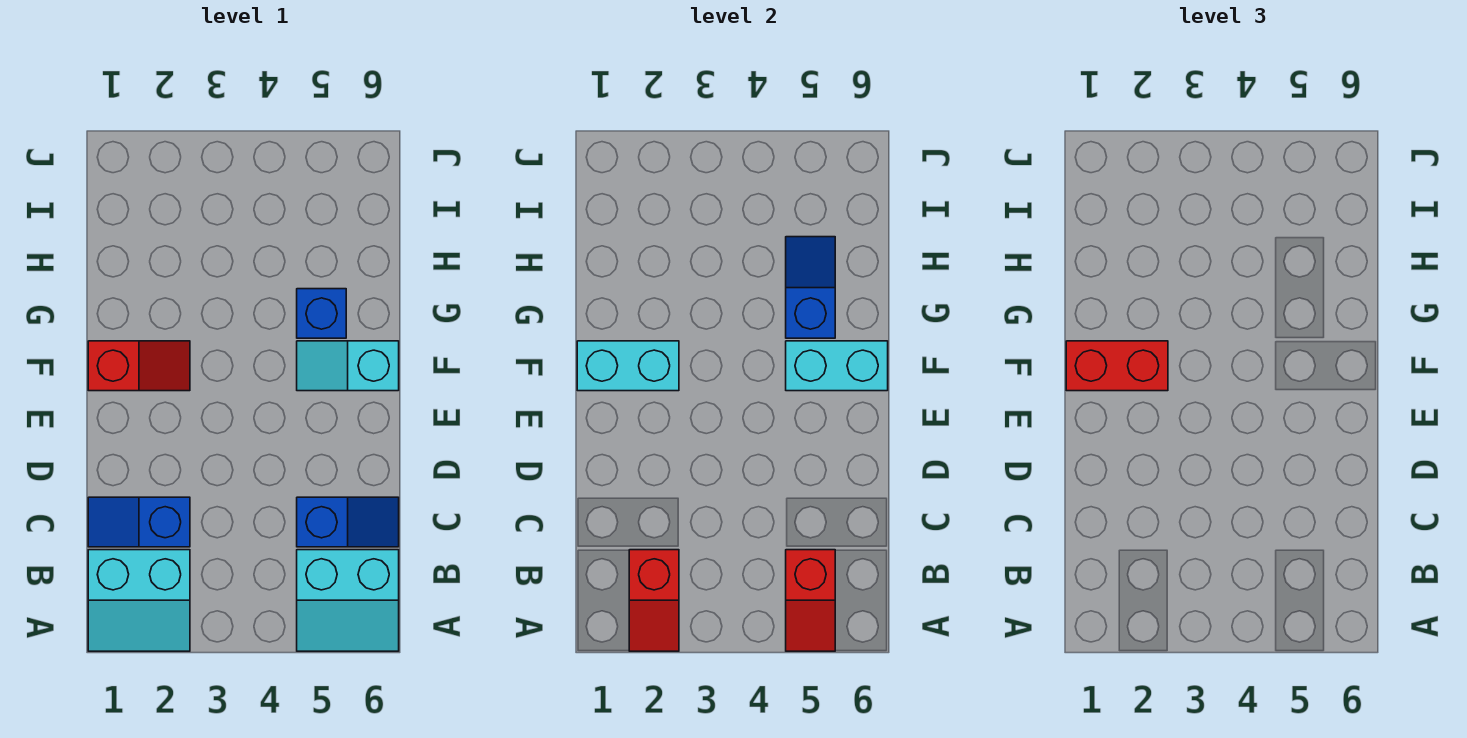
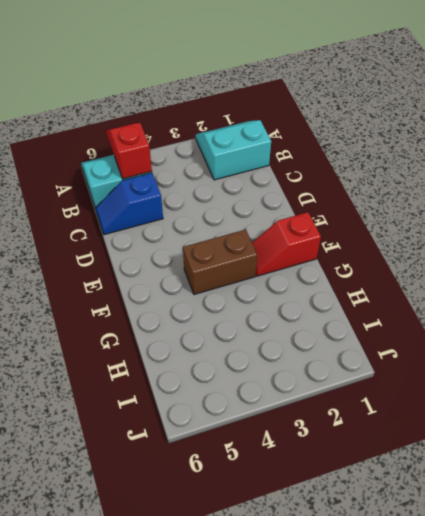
brown brick F3:F4 level 1 -> none
none -> blue slope C1:C2 level 1 top 2
none -> cyan slope F5:F6 level 1 top 6
none -> blue brick G5 level 1

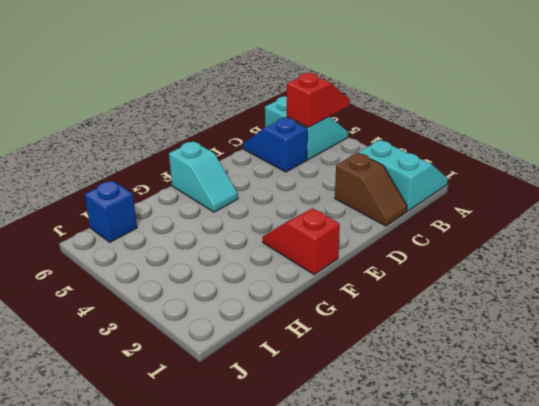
brown slope C1:C2 level 1 top 2 -> blue slope C1:C2 level 1 top 2
blue brick I6 level 1 -> blue brick G5 level 1
none -> red slope A2:B2 level 2 top B
none -> cyan brick F1:F2 level 2
none -> cyan brick F5:F6 level 2

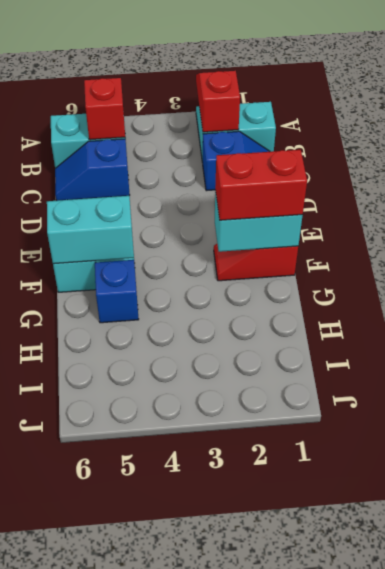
none -> blue slope G5:H5 level 2 top G

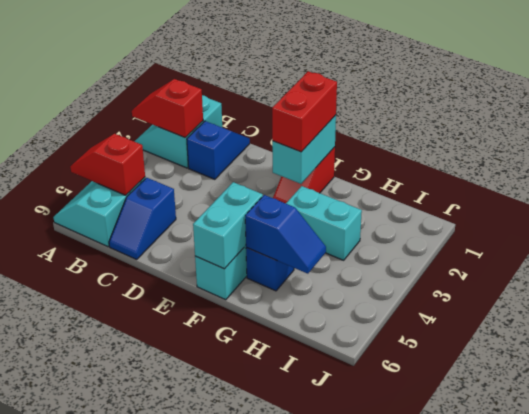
cyan brick G3:H3 level 1 -> none

